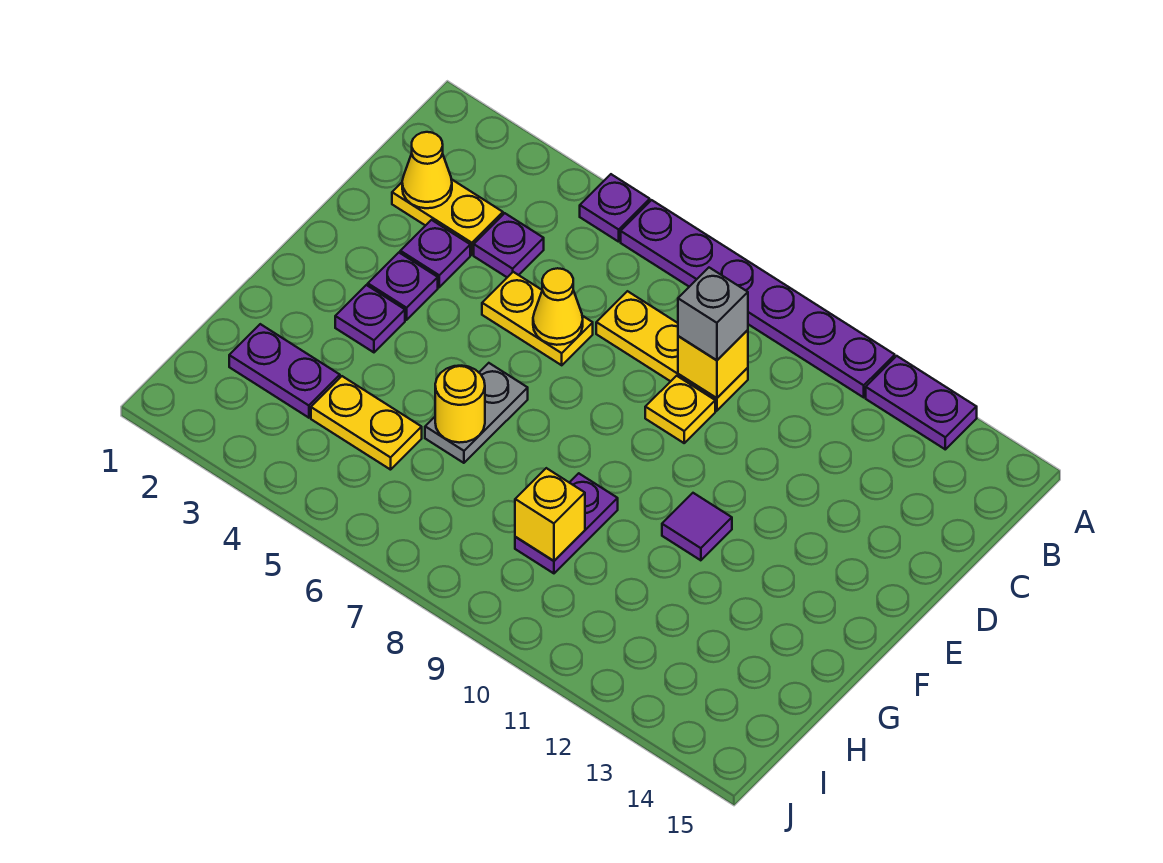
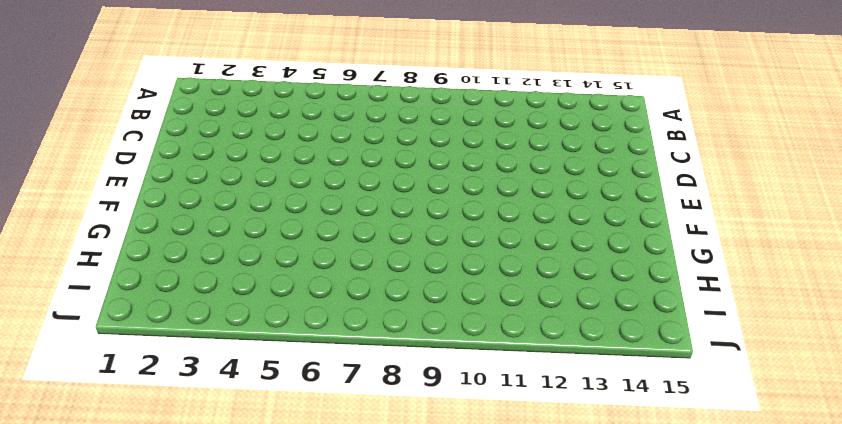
none -> purple plate A5 level 1
none -> purple plate A6:A11 level 1
none -> purple plate A12:A13 level 1

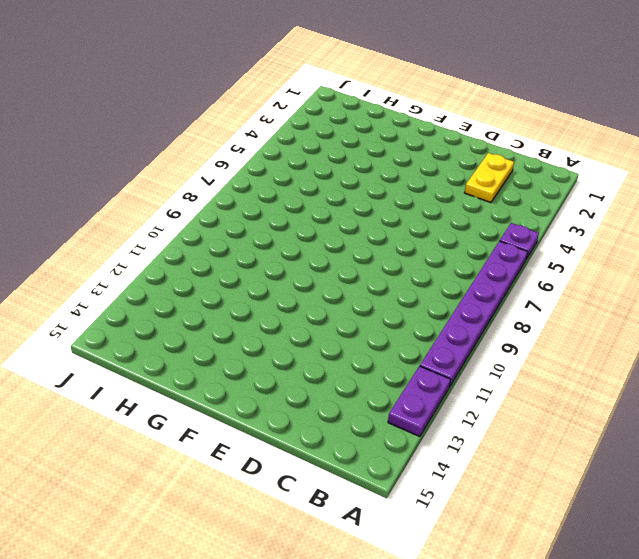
none -> purple plate C4 level 1
none -> yellow plate C7:C9 level 1
none -> purple plate D3 level 1

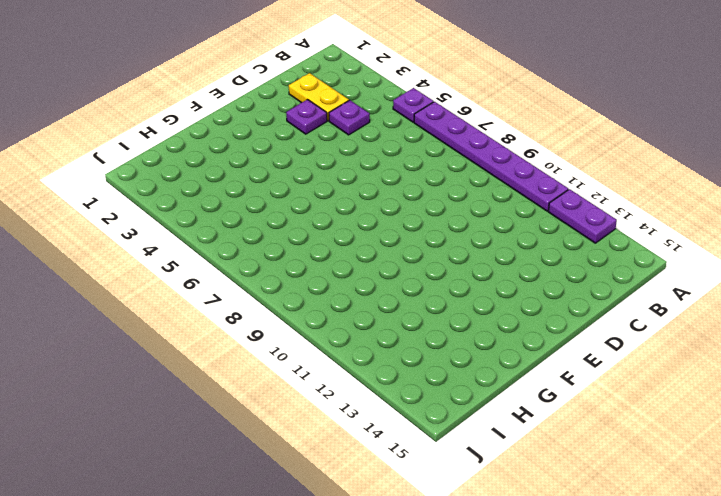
none -> yellow plate C7:C9 level 1
none -> yellow plate D5:D6 level 1
none -> yellow plate D9 level 1

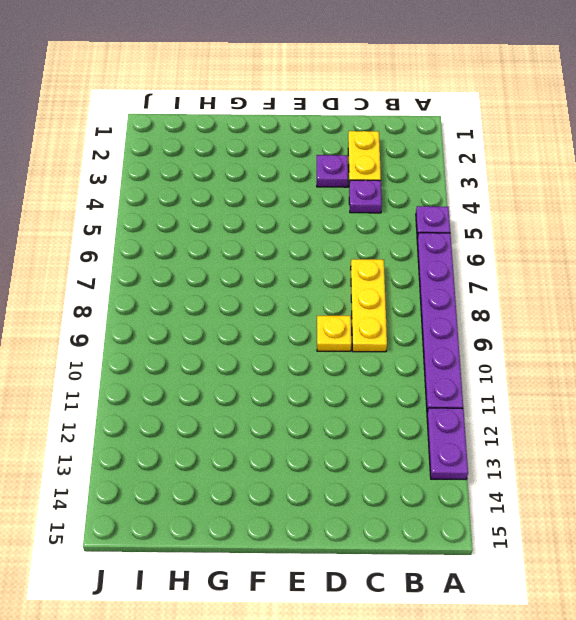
none -> yellow plate D5:D6 level 1
none -> purple plate E3 level 1
none -> purple plate F3 level 1

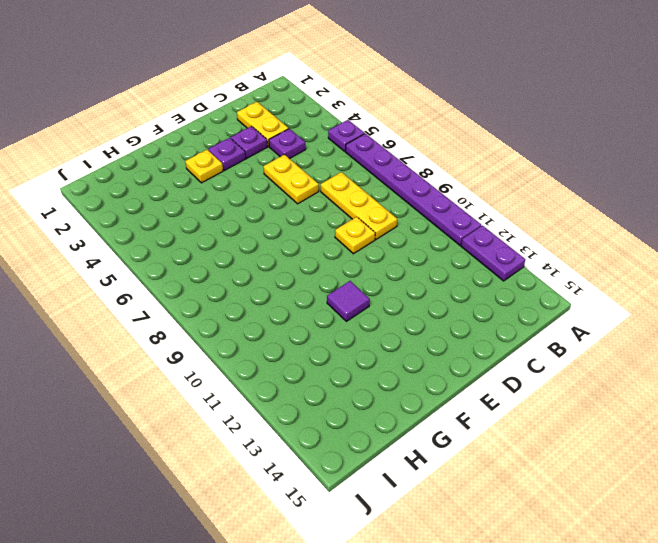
yellow plate F3 level 1 -> purple plate F3 level 1
none -> grey plate F6:G6 level 1
none -> purple plate G9:H9 level 1
none -> purple plate H2:H3 level 1

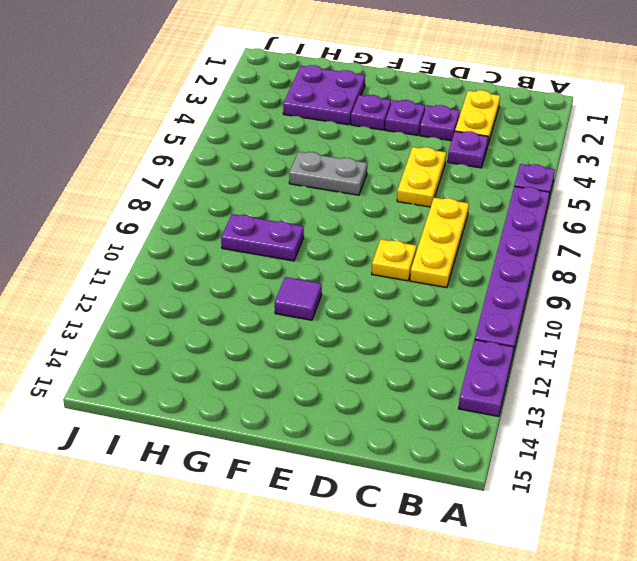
purple plate G2:H3 level 1 -> purple plate H2:H3 level 1
none -> yellow plate H4:H5 level 1
none -> yellow cone C2 level 2
none -> yellow brick C9 level 2

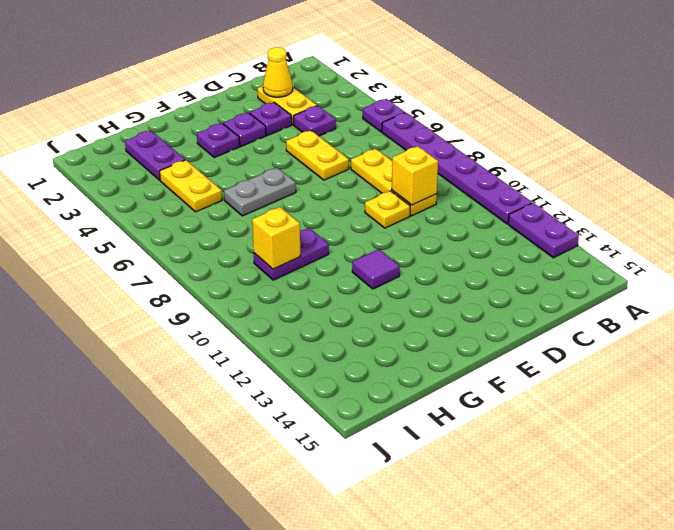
none -> yellow cone D6 level 2
none -> yellow round brick G6 level 2
none -> grey brick C9 level 3

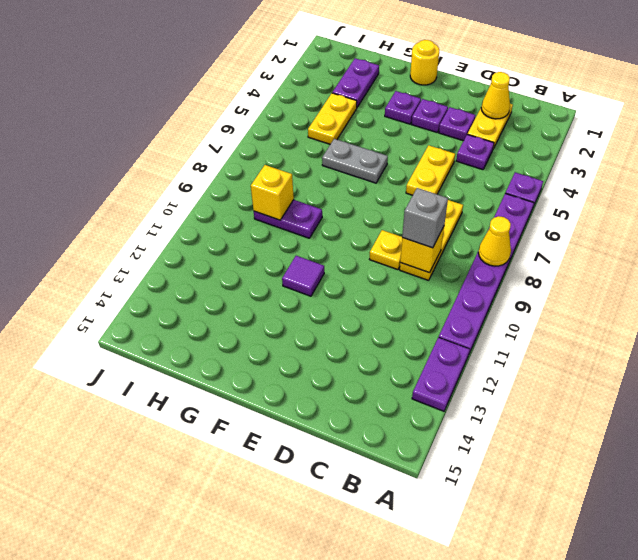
yellow cone A8 level 2 -> yellow cone D6 level 2
yellow round brick F1 level 1 -> yellow round brick G6 level 2

